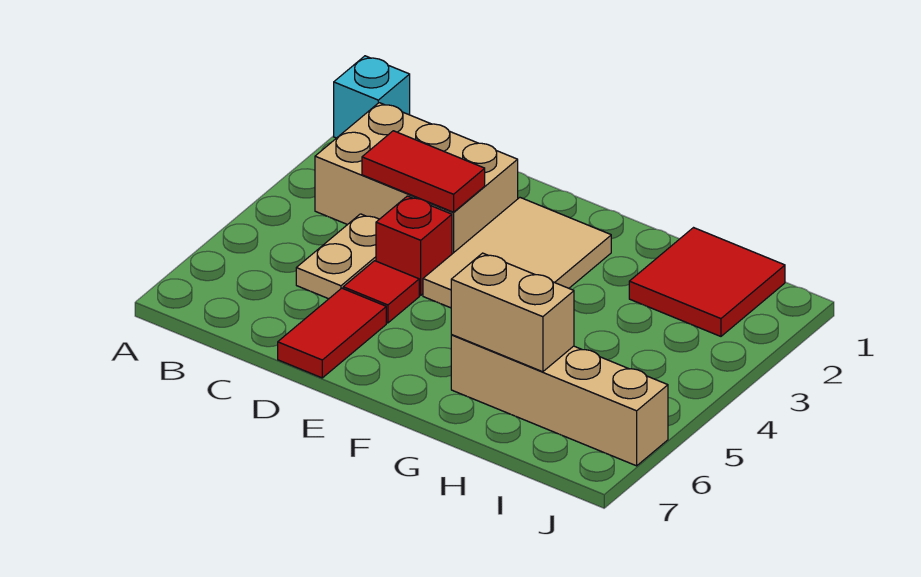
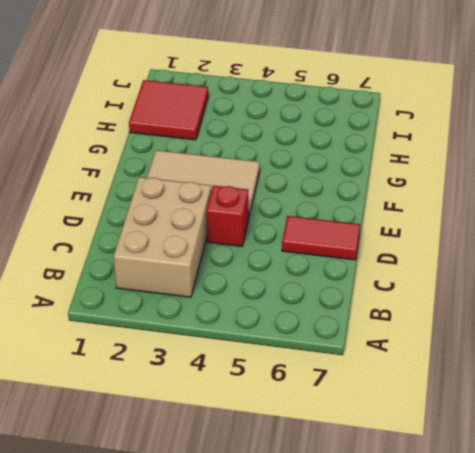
none -> cyan brick A1 level 1
none -> tan plate C4:C5 level 1

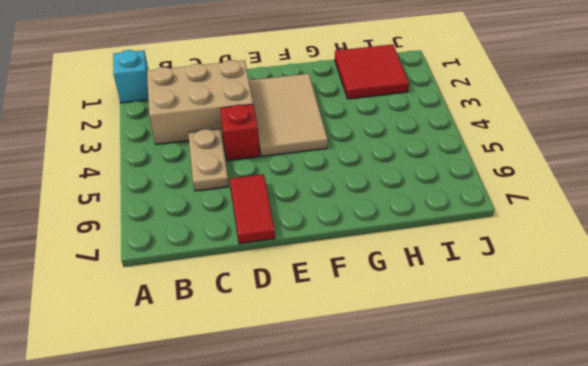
none -> red tile D5 level 1
none -> tan brick G6:J6 level 1

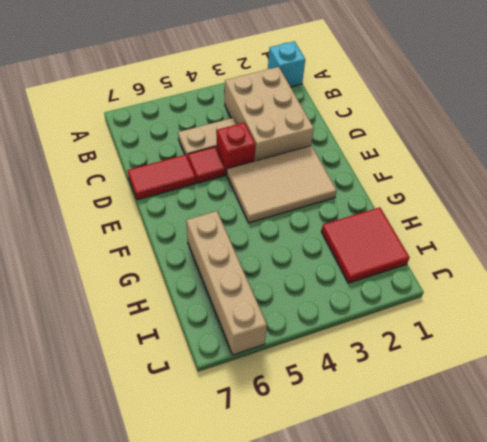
none -> red tile C3:D3 level 2
none -> tan brick G6:H6 level 2

